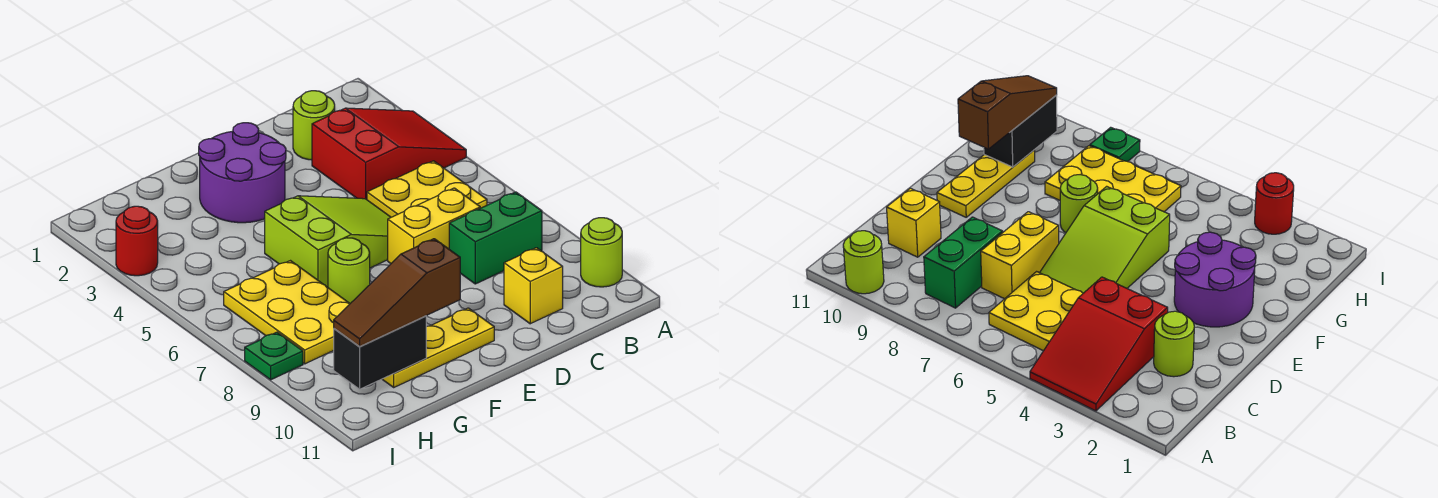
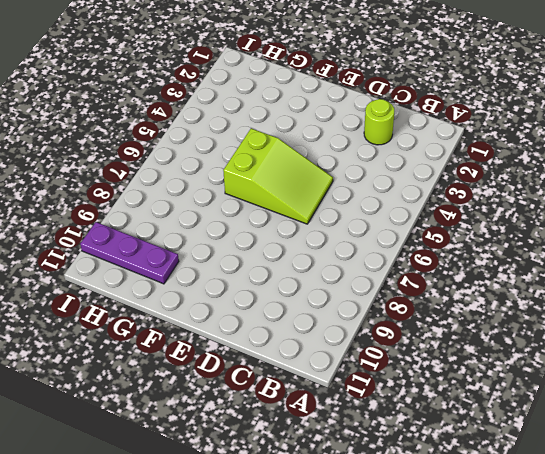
purple plate G10:I10 level 1 -> yellow plate E10:G10 level 1
none -> red slope A3:C4 level 1 top C
none -> lime round brick A10 level 1
none -> yellow plate B5:C6 level 1

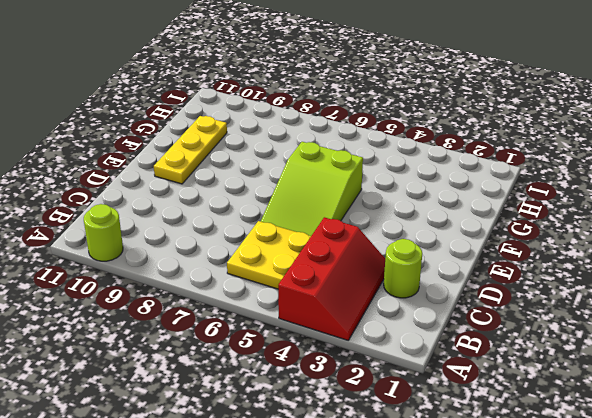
red slope A3:C4 level 1 top 4 -> red slope A3:C4 level 1 top C
none -> green brick B8:C8 level 1
none -> yellow brick C7:D7 level 1
none -> yellow brick C10 level 1

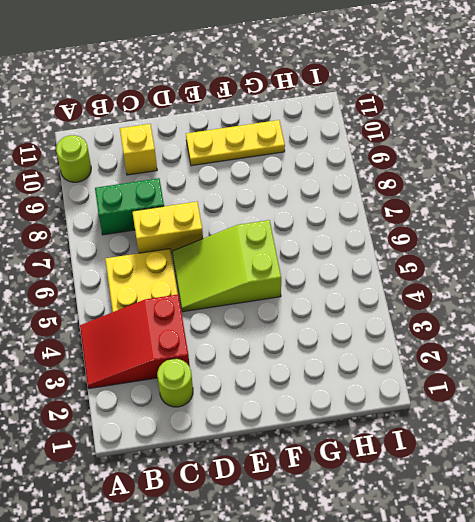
none -> purple round brick E2:F3 level 1
none -> lime round brick F7 level 1
none -> yellow plate G6:H8 level 1

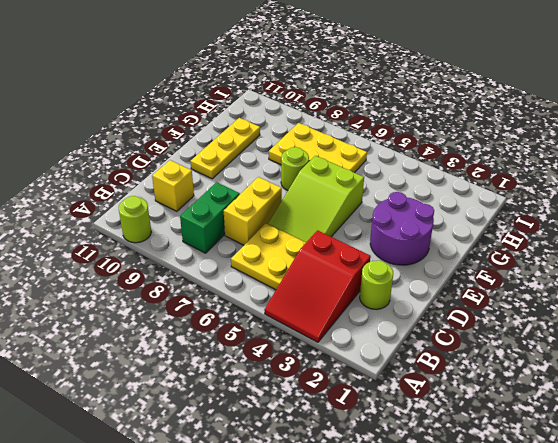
none -> red round brick I3 level 1
none -> green plate I8 level 1
none -> black brick G10:H10 level 2

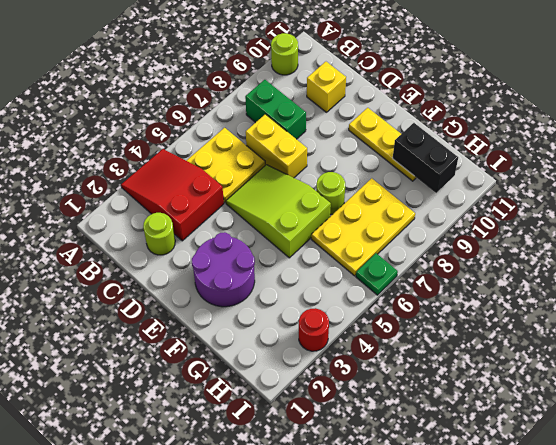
green plate I6 level 1 -> green plate I8 level 1
none -> brown slope F10:H10 level 3 top F

